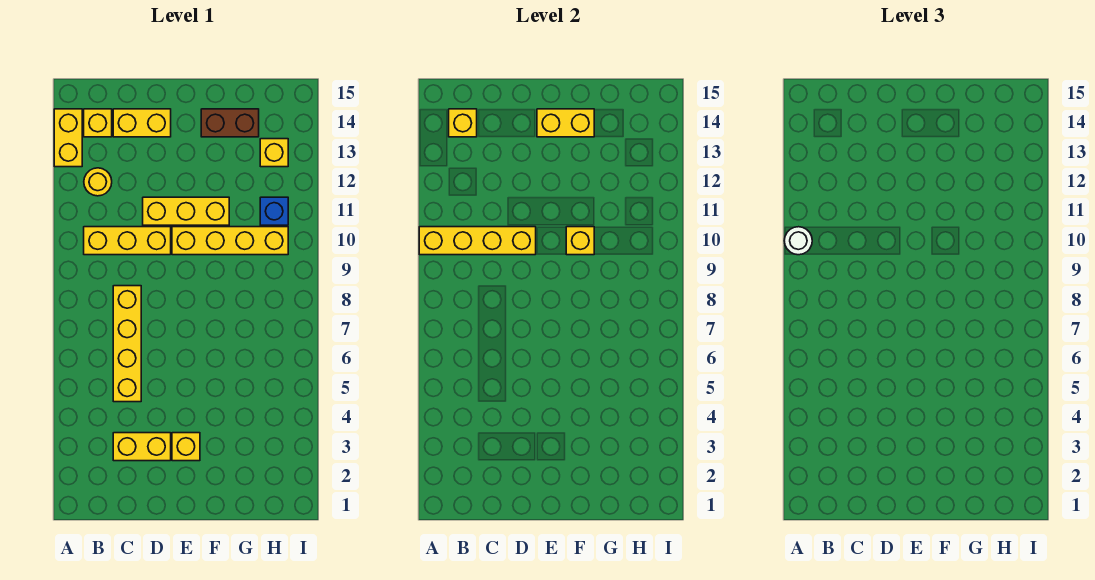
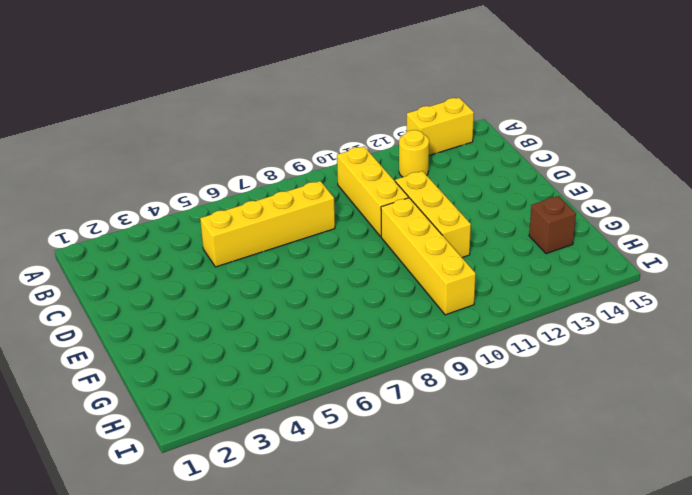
brown brick G14 level 1 -> brown brick F14:G14 level 1
none -> yellow brick B14 level 1
none -> yellow brick C3:D3 level 1
none -> yellow brick C14:D14 level 1

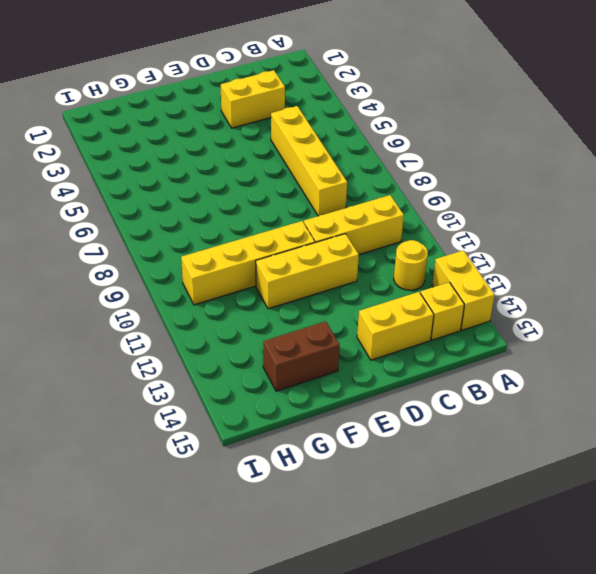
none -> yellow brick E3 level 1
none -> blue brick H11 level 1
none -> yellow brick H13 level 1

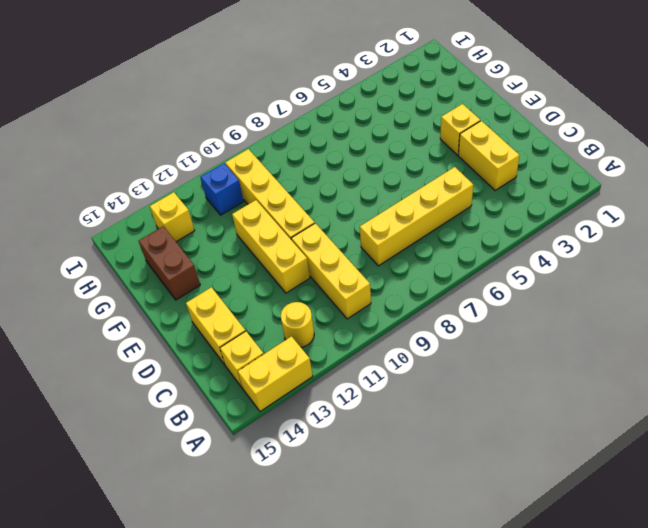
none -> yellow brick A10:D10 level 2
none -> yellow brick B14 level 2
none -> yellow brick E14:F14 level 2

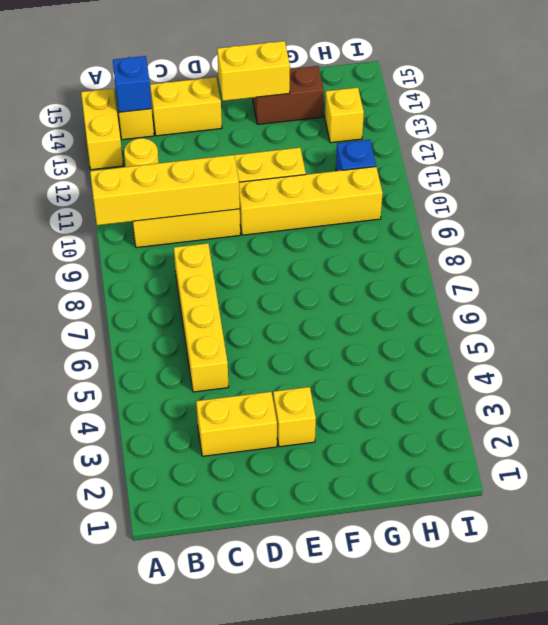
blue brick B14 level 2 -> yellow brick B14 level 2
none -> yellow brick F10 level 2
none -> white round brick A10 level 3

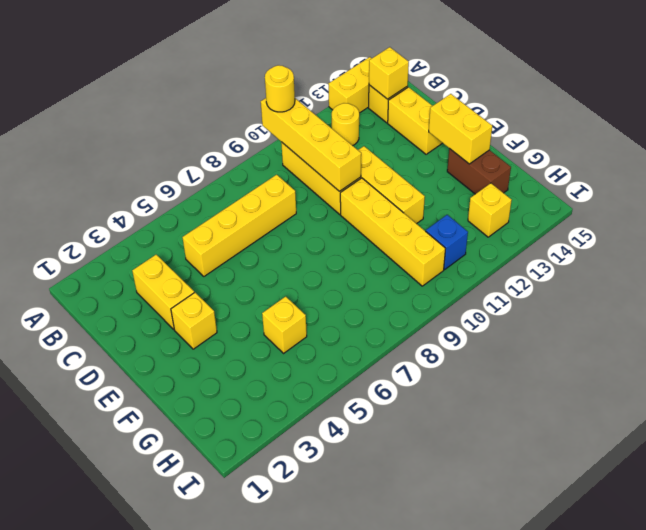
yellow round brick A10 level 3 -> white round brick A10 level 3
yellow brick G5 level 1 -> yellow brick F10 level 2

